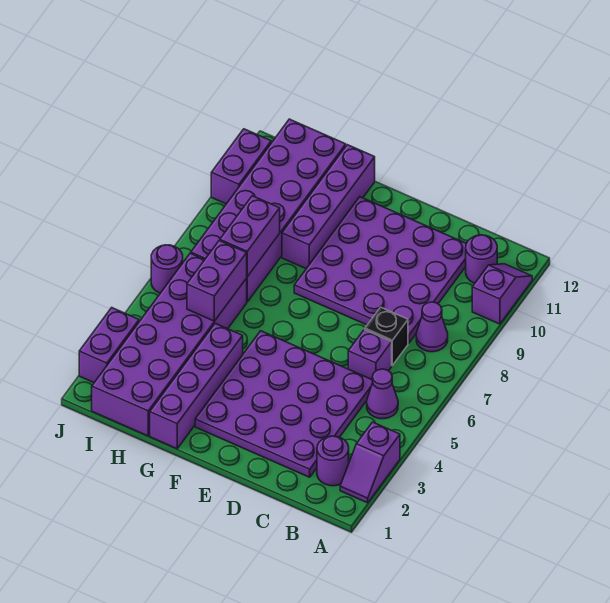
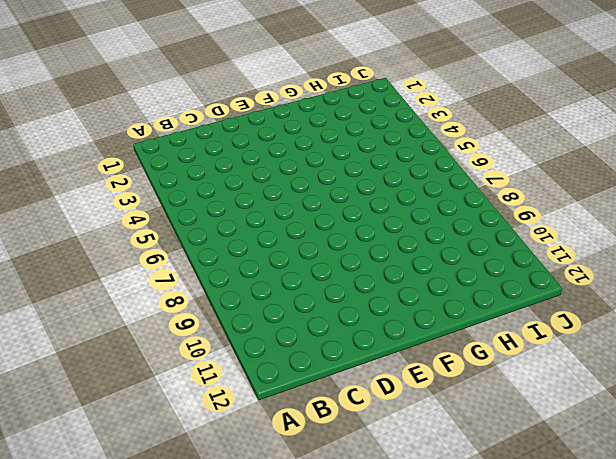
none -> purple slope A2:A3 level 1 top 3
none -> purple slope A10:A11 level 1 top 10
none -> purple round brick B2 level 1

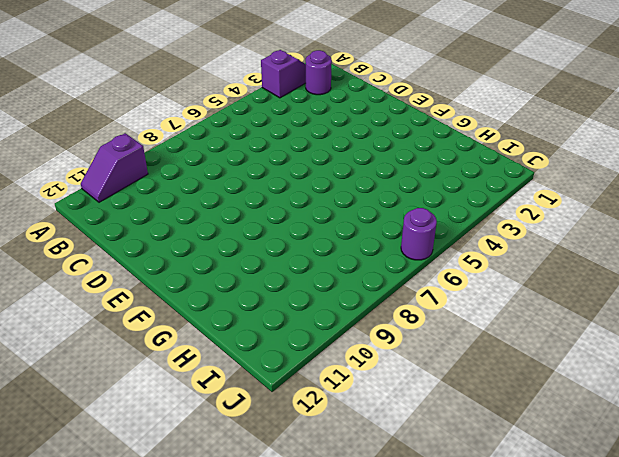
none -> purple cone B5 level 1
none -> purple cone B8 level 1
none -> purple round brick B11 level 1

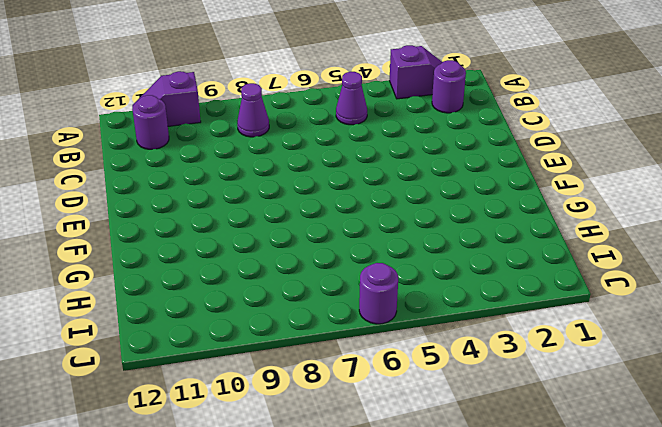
none -> purple plate C2:F5 level 1
none -> purple brick C6 level 1
none -> black brick C7 level 1

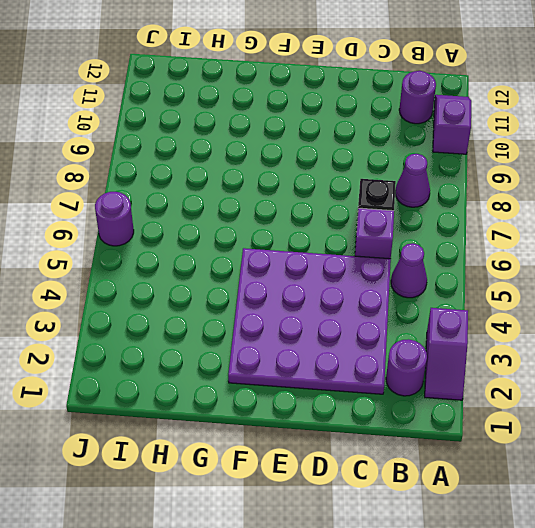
none -> purple plate C8:F11 level 1
none -> purple brick G1:G4 level 1
none -> purple brick G9:G12 level 1

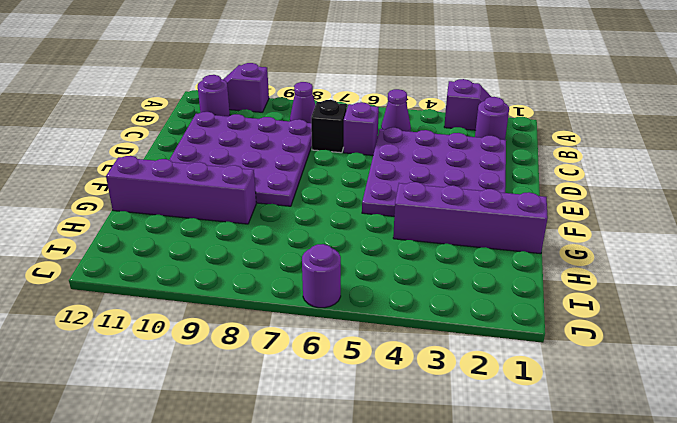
none -> purple brick H1:I6 level 1
none -> purple brick H7:I12 level 1
none -> purple brick J2:J3 level 1

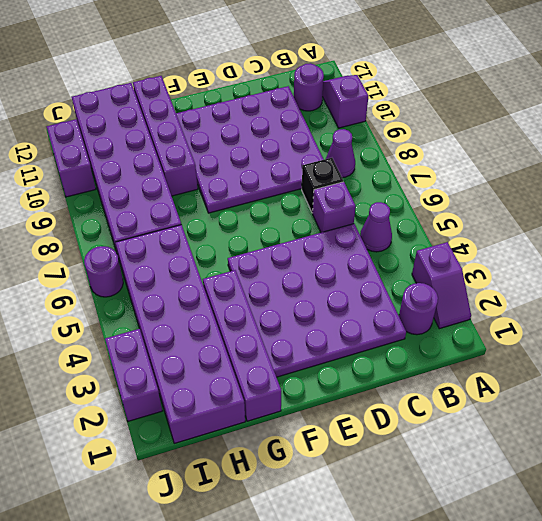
none -> purple brick H5:H6 level 2
none -> purple brick H7:H8 level 2

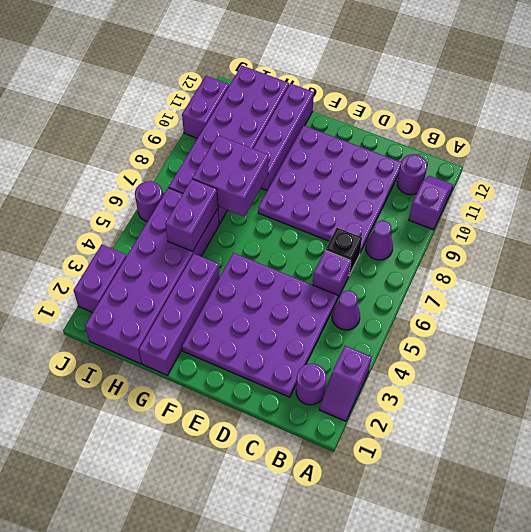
purple brick G7:H8 level 2 -> purple brick H7:H8 level 2

